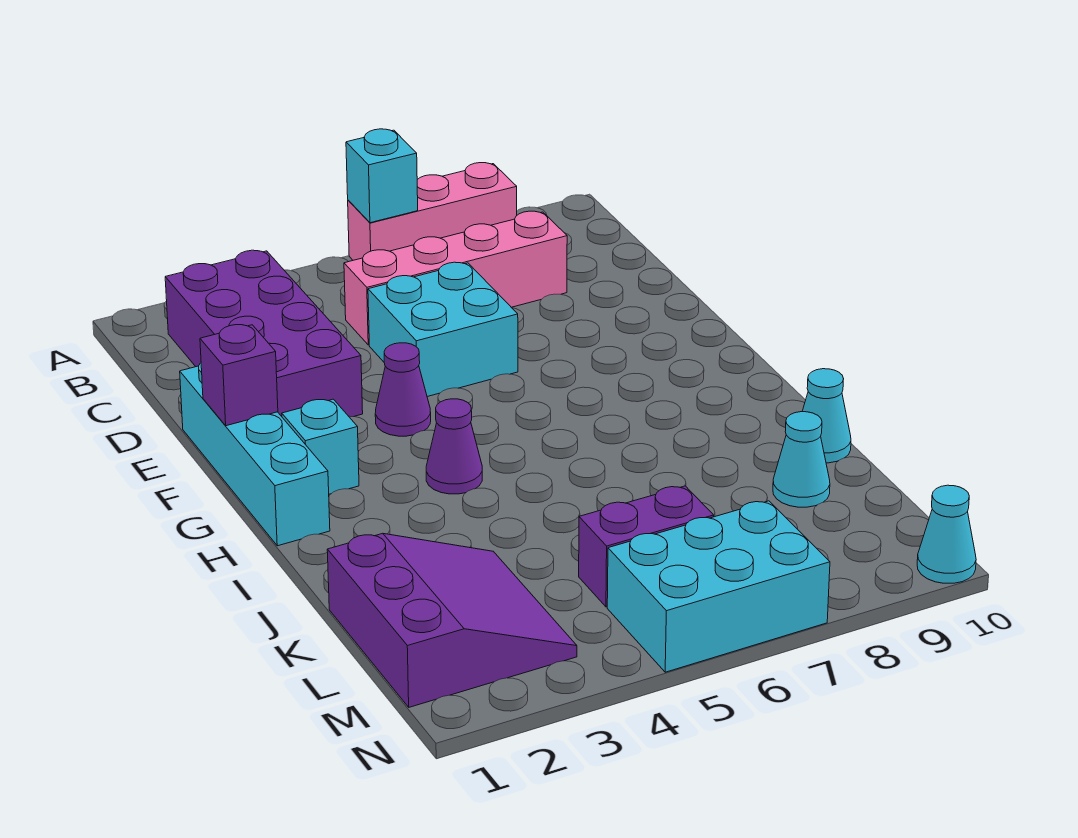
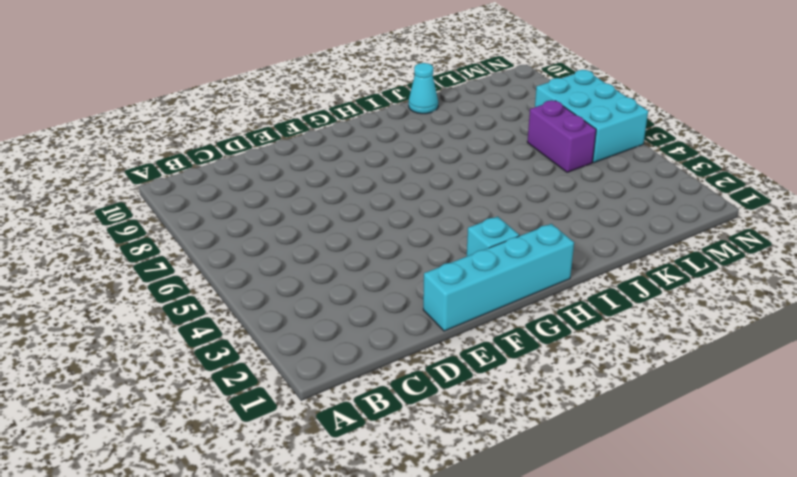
none -> pink brick A6:A8 level 1
none -> purple brick B2:E3 level 1
none -> pink brick C5:C8 level 1

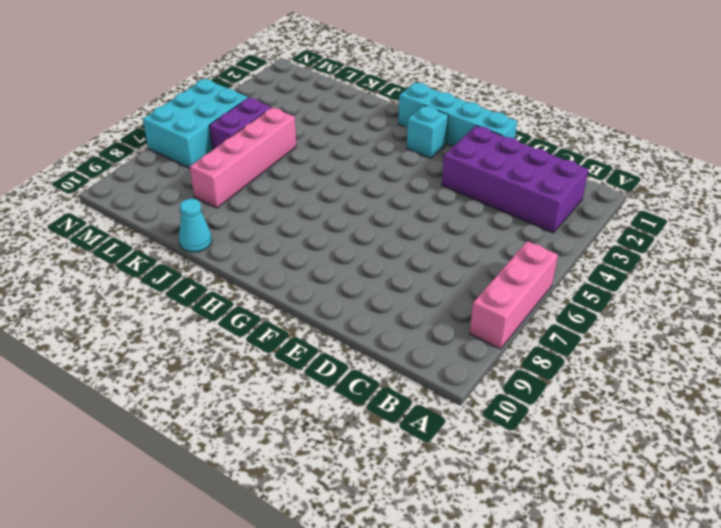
pink brick K5:K8 level 1 -> pink brick C5:C8 level 1
none -> cyan brick D5:E6 level 1
none -> purple cone F4 level 1
none -> purple cone H4 level 1

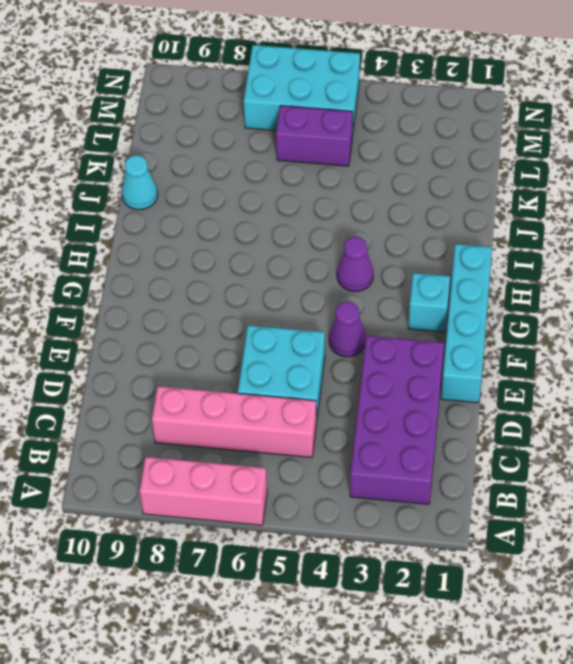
none -> purple slope K1:M3 level 1 top 1
none -> cyan cone K9 level 1
none -> cyan cone N10 level 1

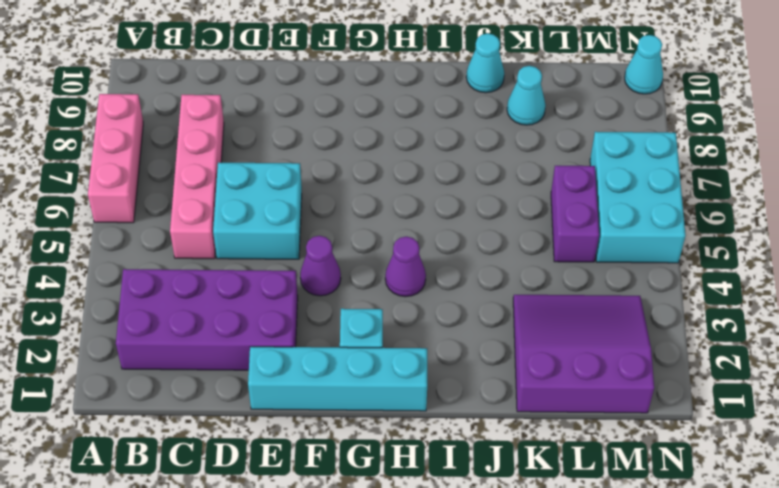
none -> cyan brick A6 level 2
none -> purple brick F1 level 2

